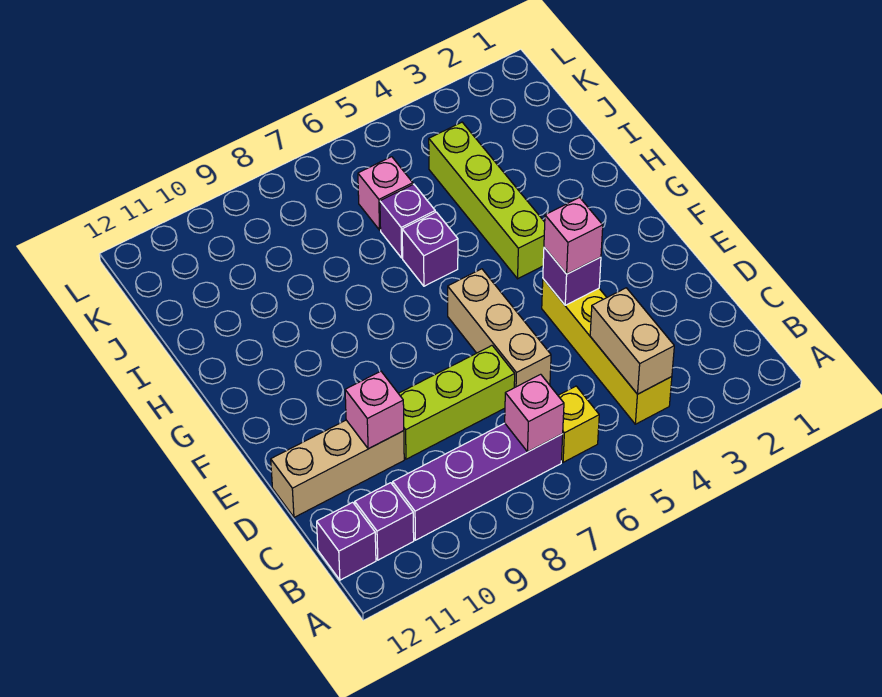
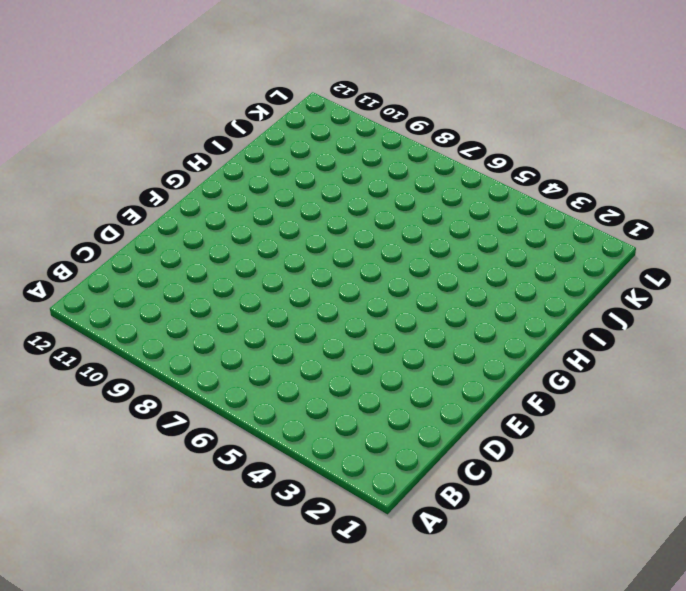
none -> yellow brick B4:E4 level 1
none -> yellow brick B6 level 1
none -> purple brick B7:B10 level 1

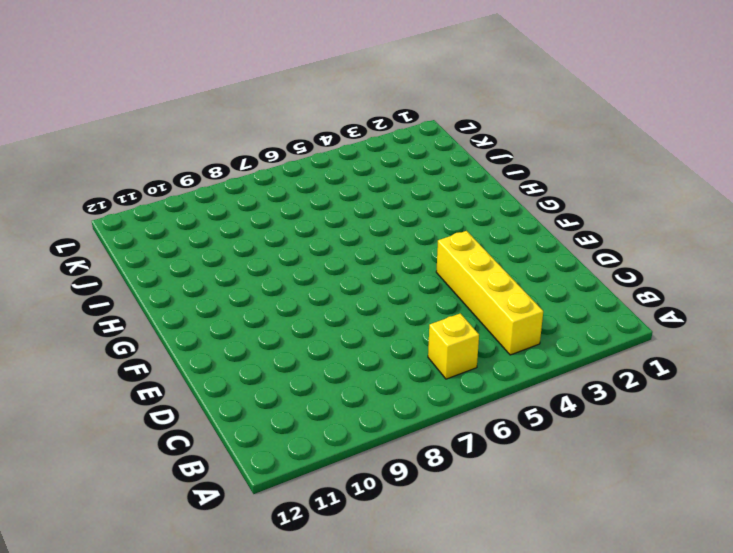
none -> purple brick B7:B10 level 1
none -> purple brick B11 level 1
none -> purple brick B12 level 1

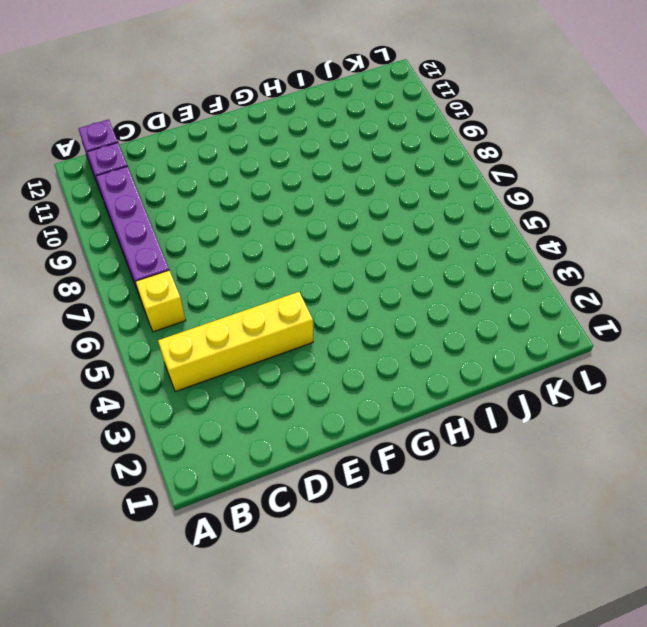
none -> tan brick D6:F6 level 1
none -> lime brick D7:D9 level 1
none -> tan brick D10:D12 level 1

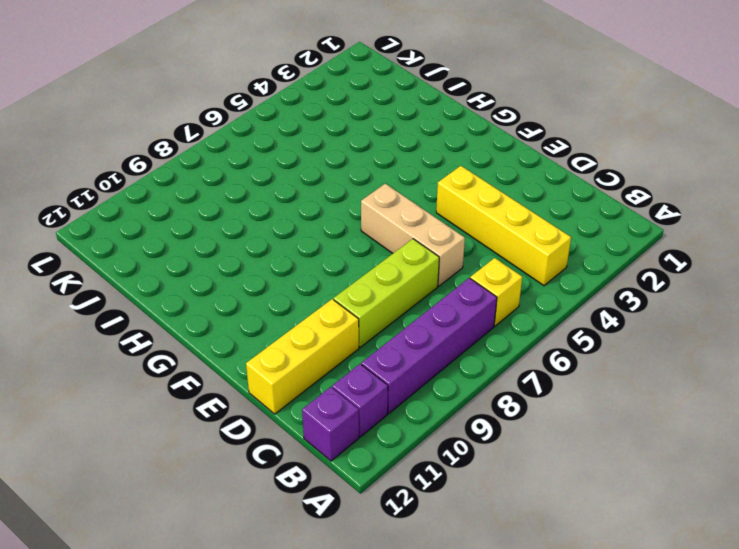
yellow brick D10:D12 level 1 -> tan brick D10:D12 level 1
none -> lime brick G4:J4 level 1
none -> purple brick H6 level 1
none -> purple brick I6 level 1

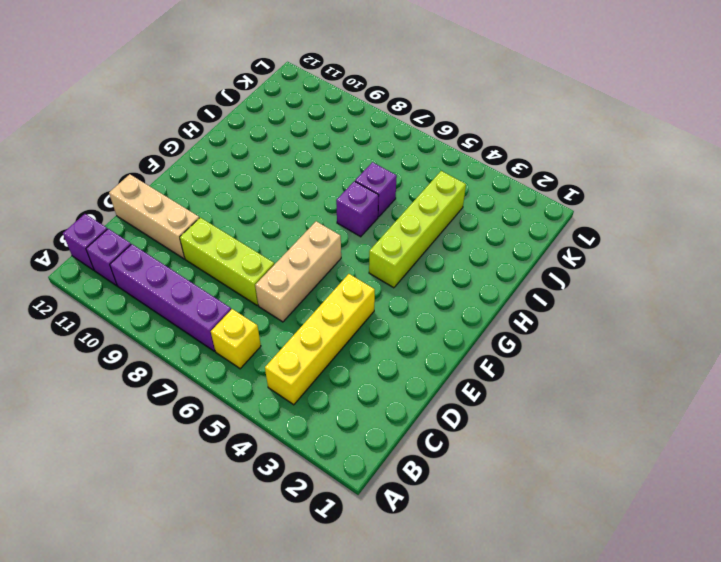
none -> pink brick J6 level 1
none -> tan brick B4:C4 level 2
none -> pink brick B7 level 2

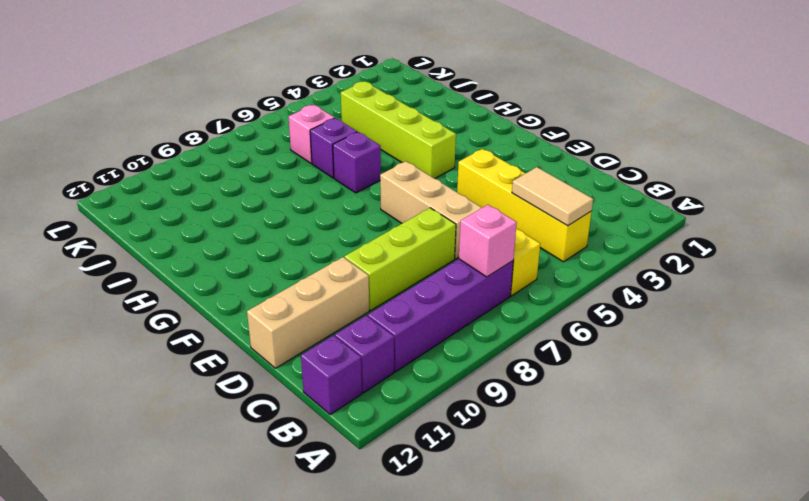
tan tile B4:C4 level 2 -> tan brick B4:C4 level 2
none -> pink brick D10 level 2
none -> purple brick E4 level 2
none -> pink brick E4 level 3

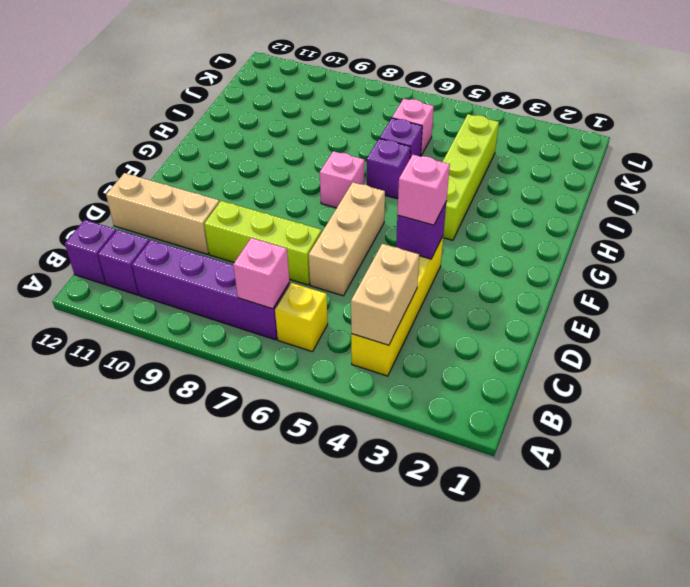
pink brick G7 level 1 -> pink brick D10 level 2

